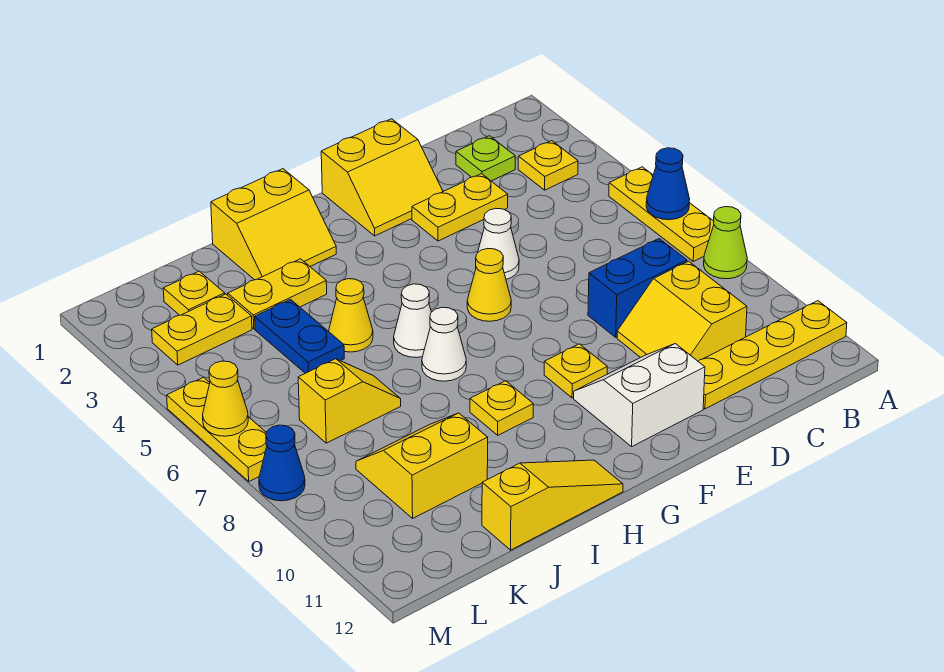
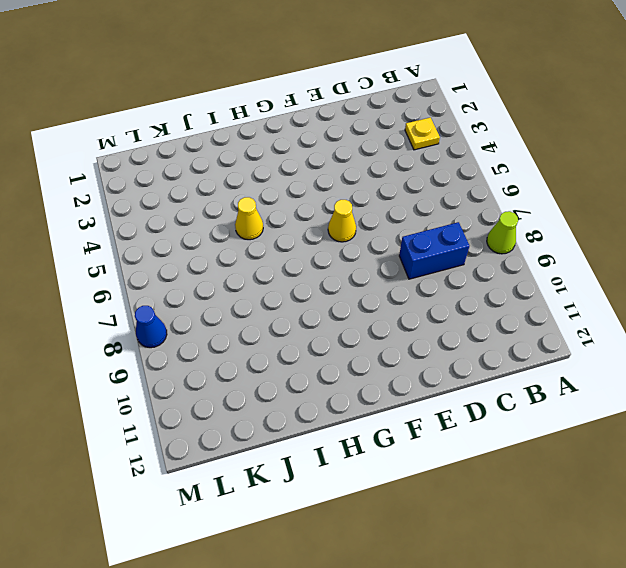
none -> yellow plate A5:A7 level 1
none -> yellow plate A11:D11 level 1
none -> lime plate C2 level 1

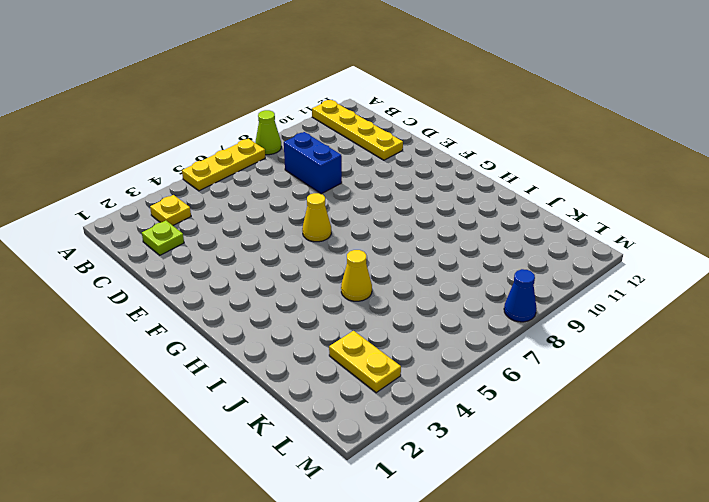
none -> yellow slope C9:D10 level 1 top C
none -> yellow plate D3:E3 level 1
none -> yellow slope E1:F2 level 1 top 1

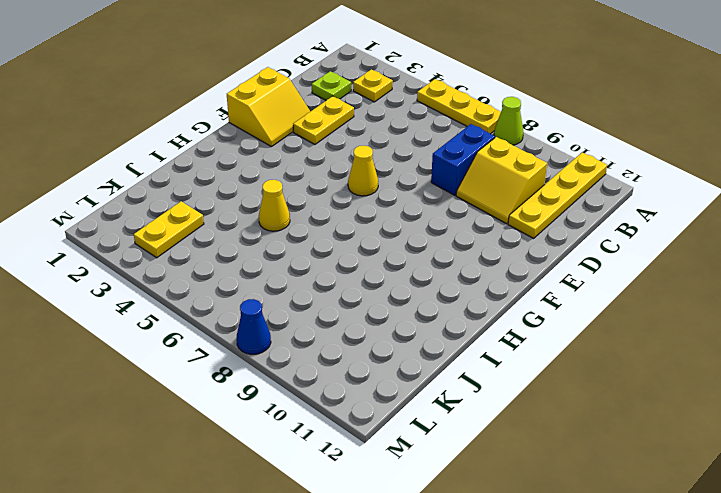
none -> white cone E5 level 1
none -> white slope E10:F11 level 1 top 11
none -> yellow plate F9 level 1

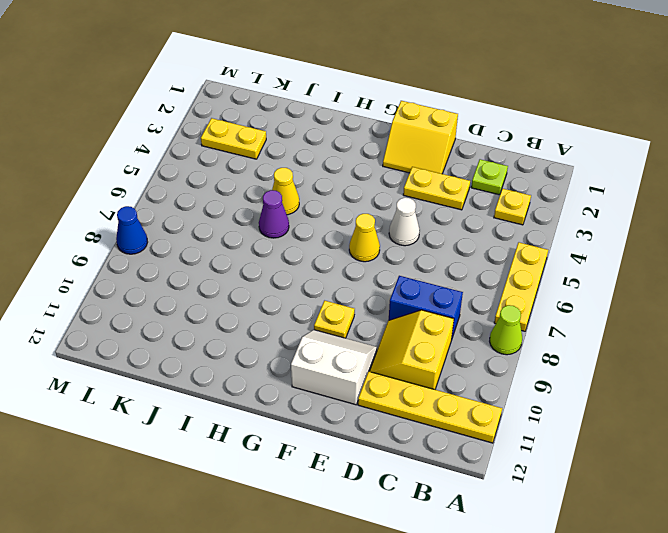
purple cone I6 level 1 -> none
none -> yellow slope H1:I2 level 1 top 1
none -> white cone H6 level 1
none -> white cone H7 level 1

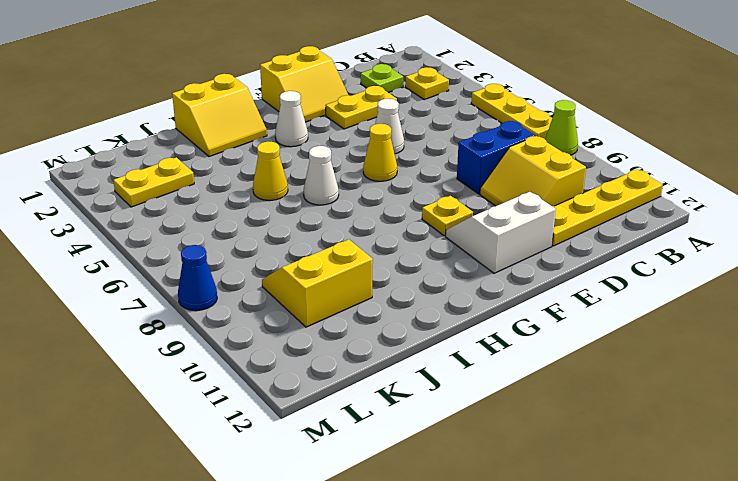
white cone G3 level 1 -> white cone H7 level 1
none -> yellow plate H9 level 1
none -> yellow slope H12:J12 level 1 top J
none -> yellow plate I3:J3 level 1

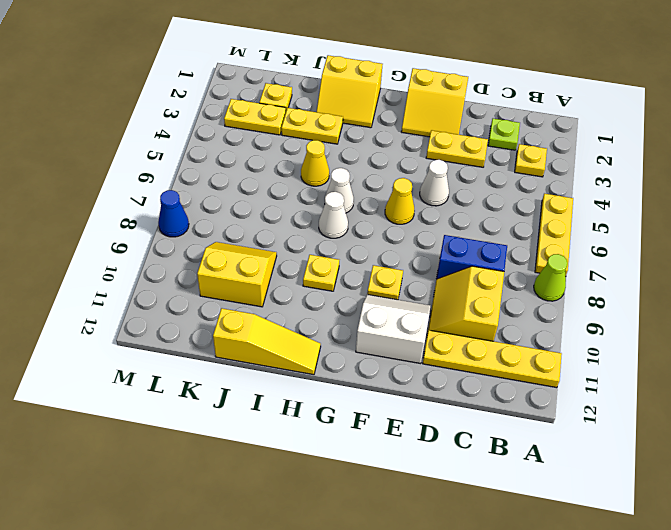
none -> blue plate J4:J5 level 1
none -> yellow slope J7:K7 level 1 top K
none -> yellow plate M5:M7 level 1

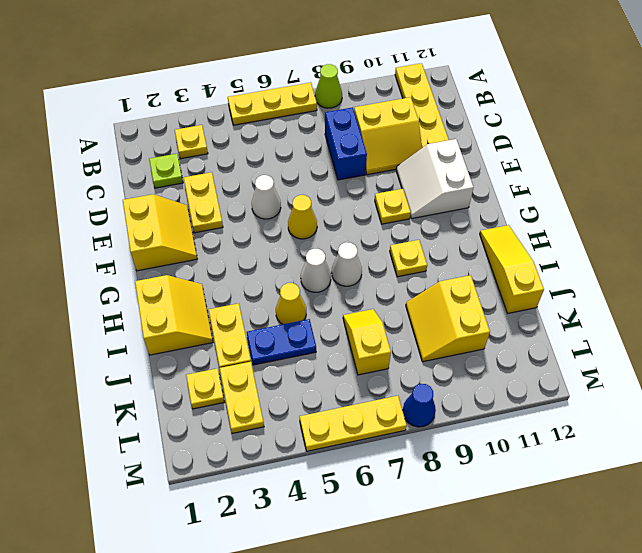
none -> blue cone A6 level 2
none -> yellow cone M6 level 2

